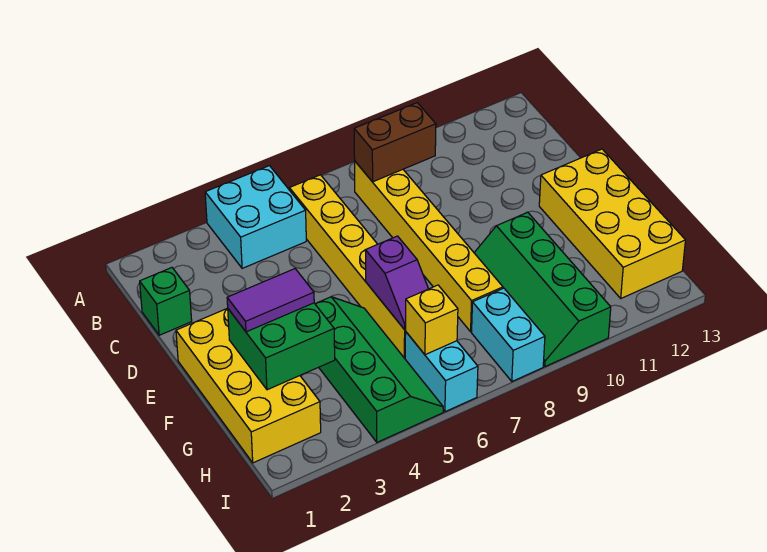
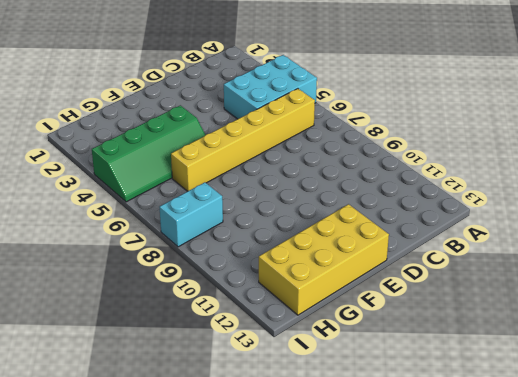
cyan brick A4:C5 level 1 -> cyan brick A4:B5 level 1
none -> yellow brick B8:G8 level 1
none -> green brick C1 level 1
none -> yellow brick E1:H2 level 1

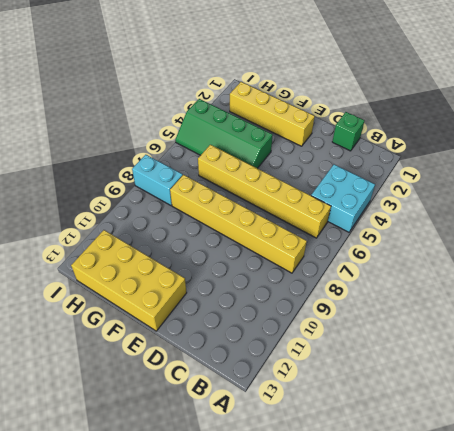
yellow brick E2:H2 level 1 -> yellow brick E1:H2 level 1
none -> green slope F9:I10 level 1 top 10
none -> cyan brick H6:I6 level 1
none -> brown brick B8:B9 level 2

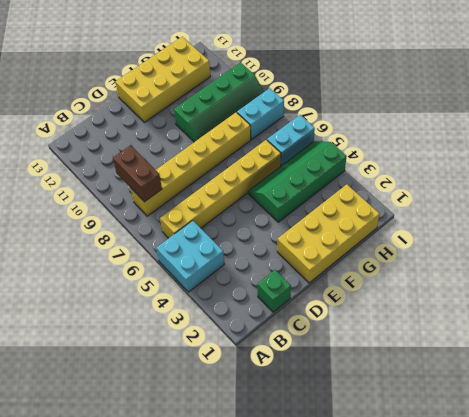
none -> green brick F2:G3 level 2
none -> purple slope F6:G6 level 2 top F
none -> yellow brick H6 level 2

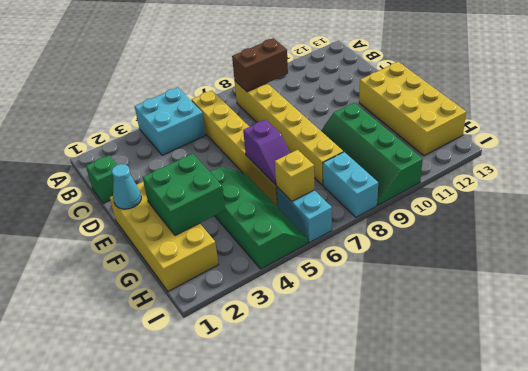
cyan cone E1 level 2 -> none
none -> purple tile F2:F3 level 3

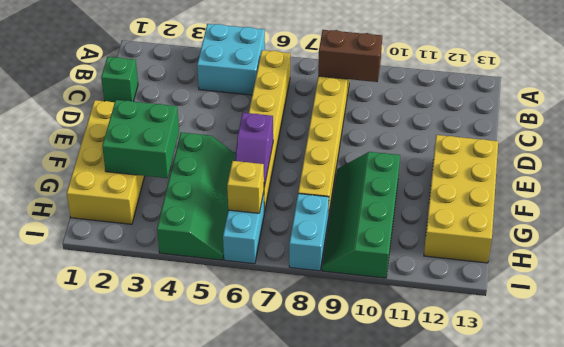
none -> purple tile F2:F3 level 3

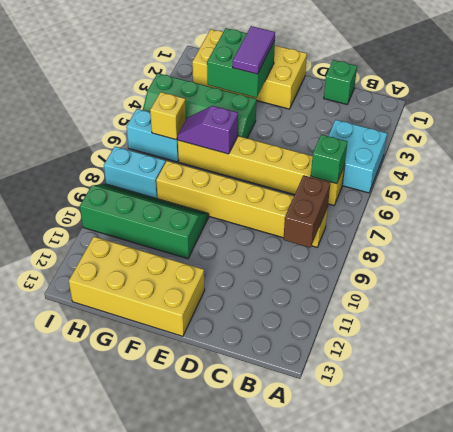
green brick B6 level 2 -> none

